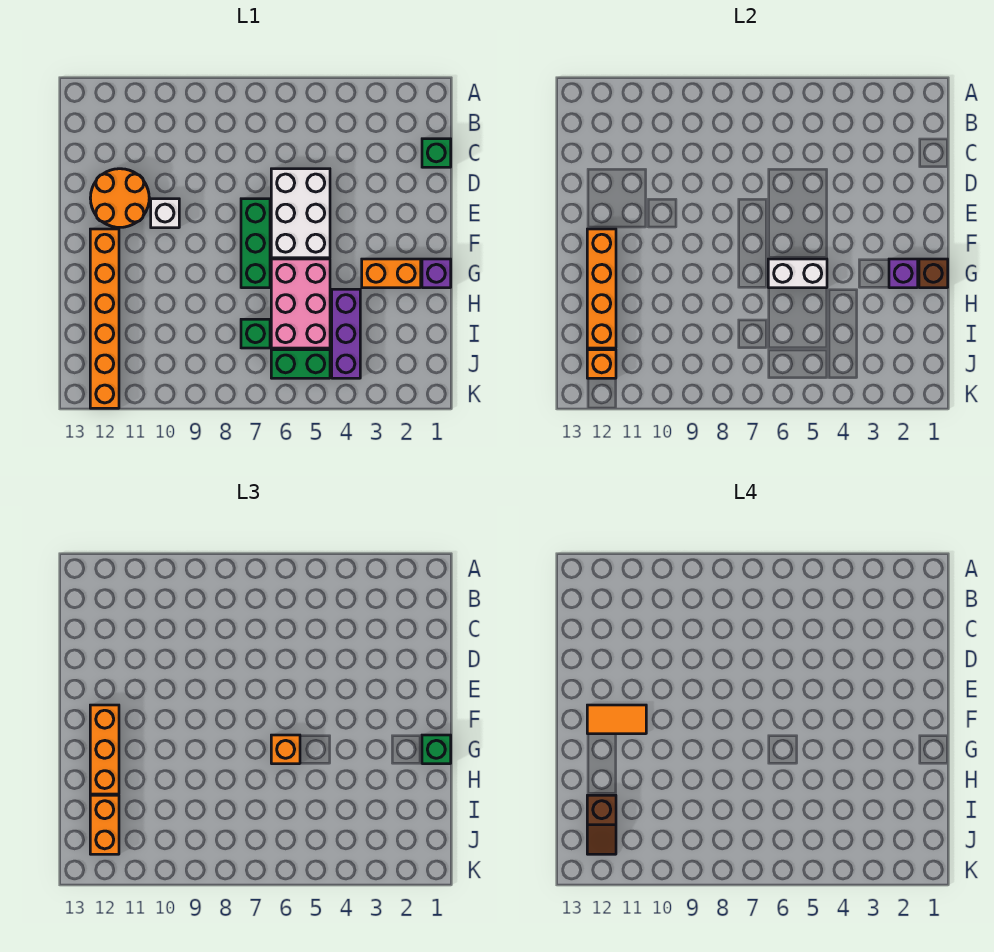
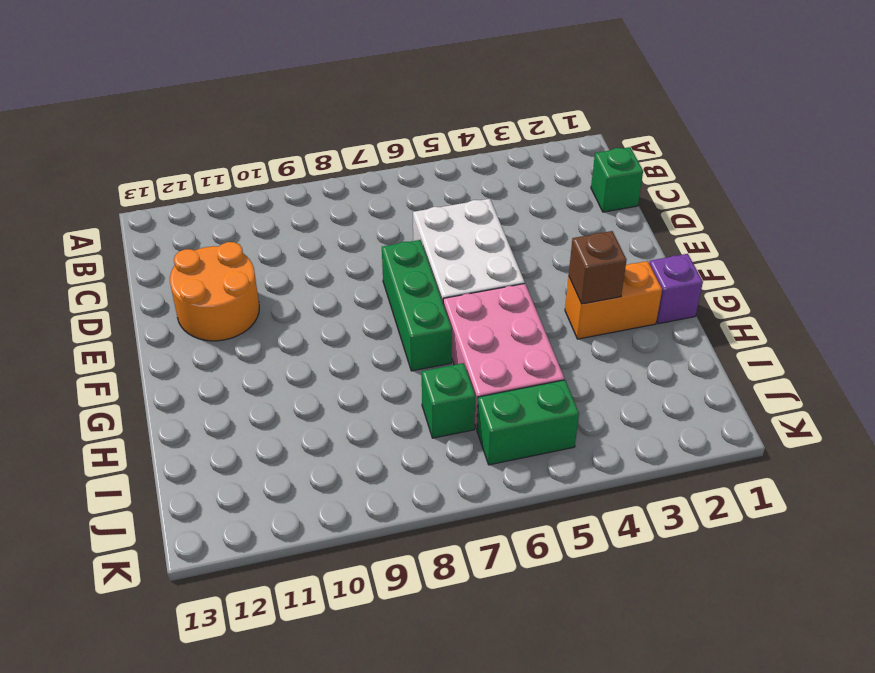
brown brick G3 level 2 -> brown brick G1 level 2
none -> white brick E10 level 1
none -> orange brick F12:K12 level 1
none -> purple brick H4:J4 level 1

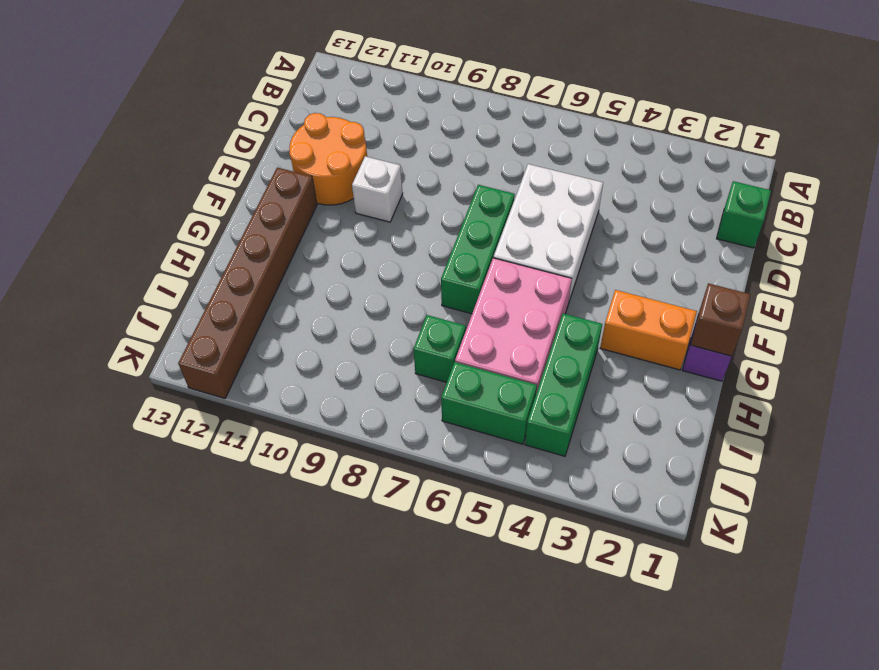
brown brick F12:K12 level 1 -> orange brick F12:K12 level 1
green brick H4:J4 level 1 -> purple brick H4:J4 level 1
none -> orange brick F12:I12 level 2
none -> purple brick G2 level 2
none -> white brick G5:G6 level 2

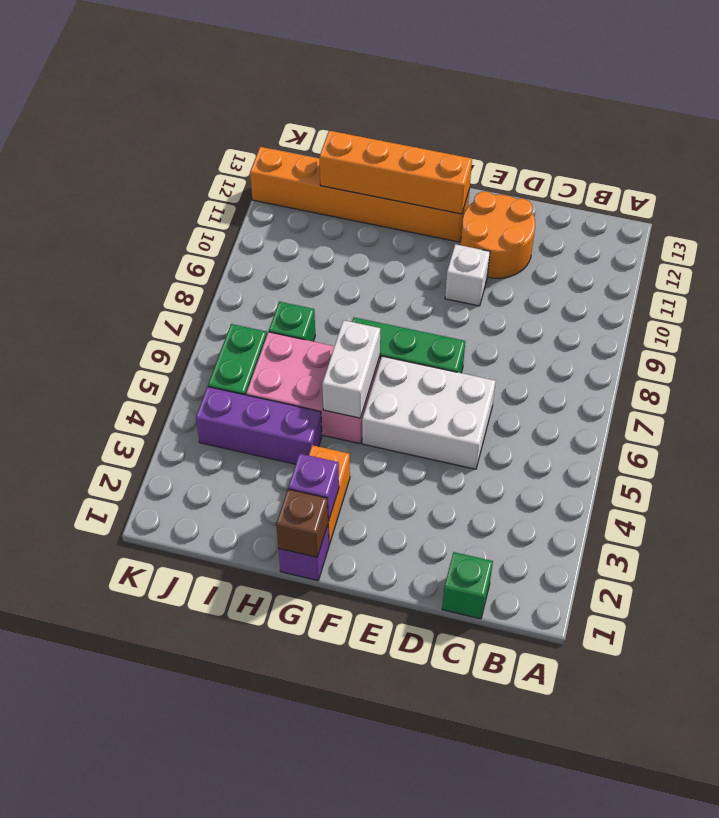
none -> orange brick J12 level 2
none -> orange brick F12:H12 level 3
none -> green brick G1 level 3

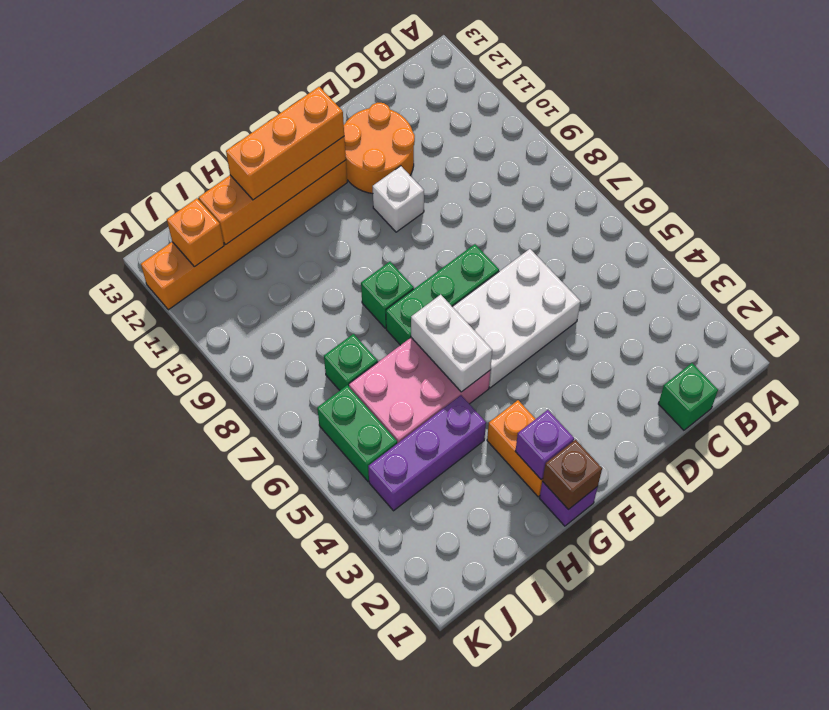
green brick G8 level 1 -> green brick G1 level 3
none -> orange brick G6 level 3
none -> orange brick I12:J12 level 3
none -> orange tile F11:F12 level 4

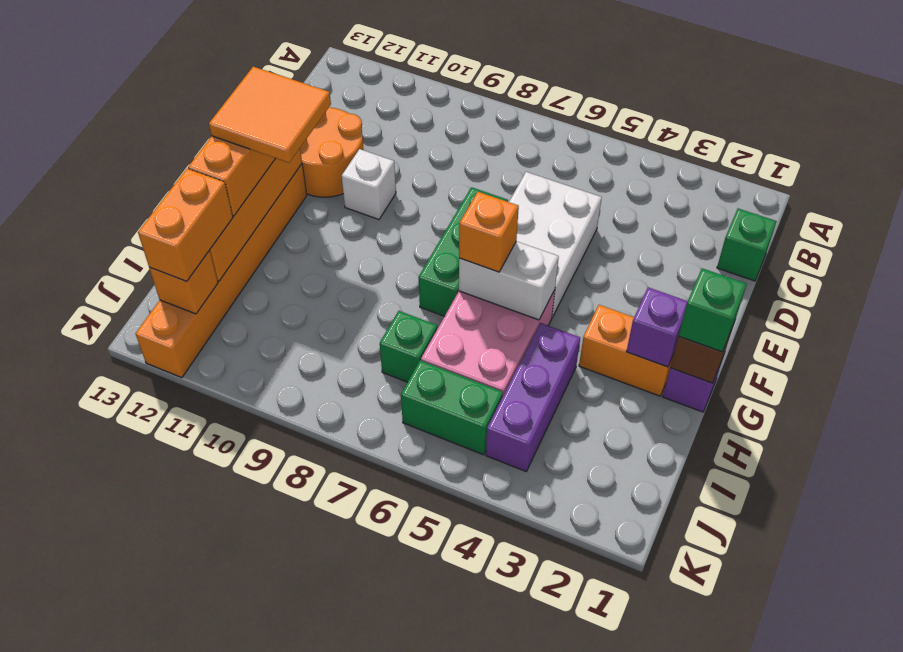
orange tile F11:G12 level 4 -> orange tile F11:F12 level 4
none -> brown slope I12:J12 level 4 top I

